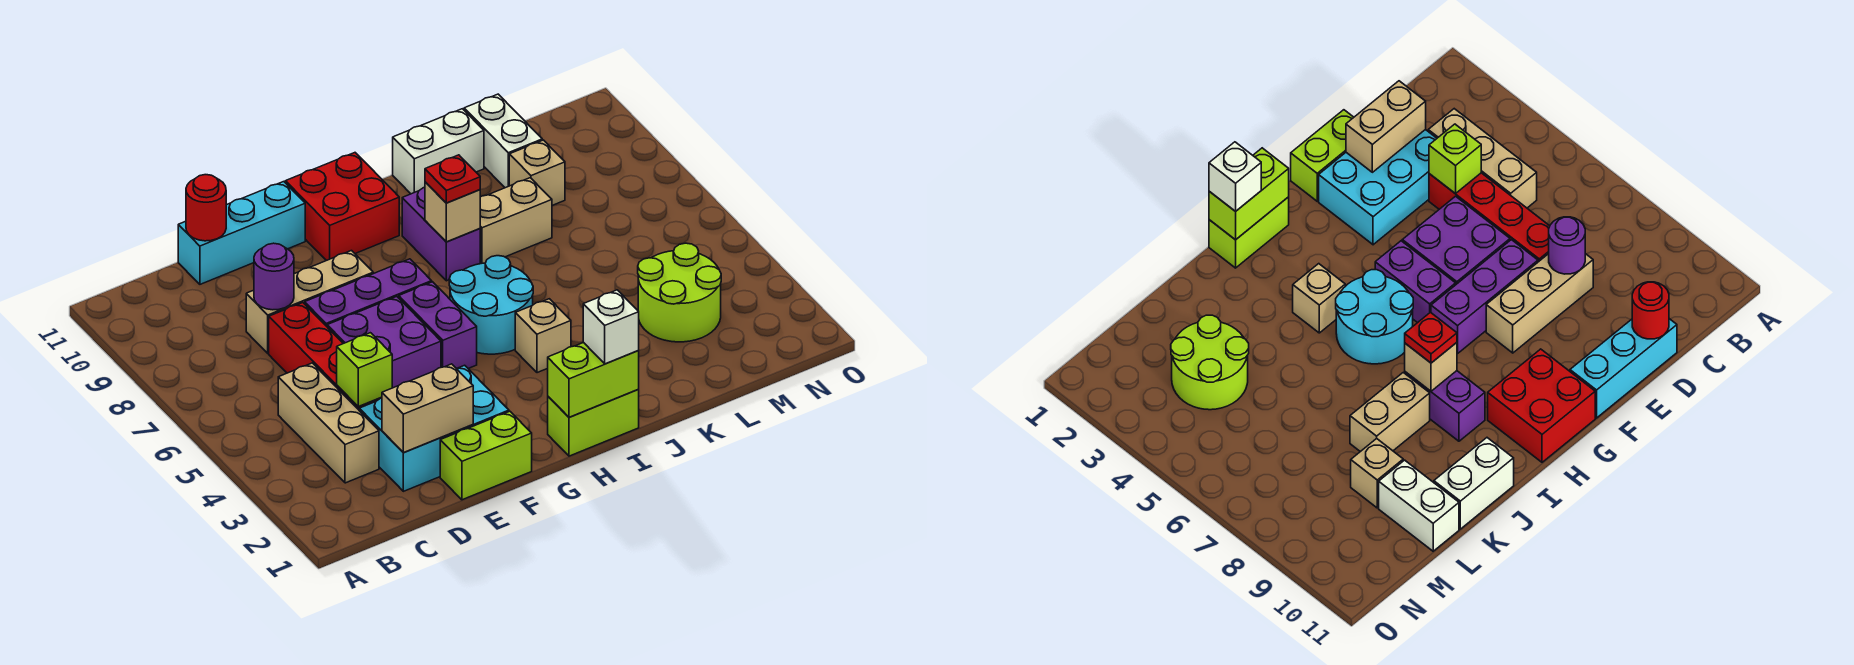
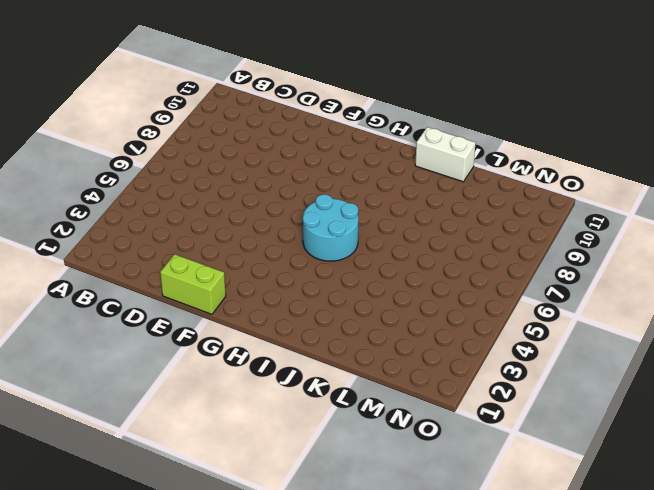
none -> tan brick C3:C5 level 1
none -> cyan brick D2:F3 level 1
none -> red brick D4:D7 level 1

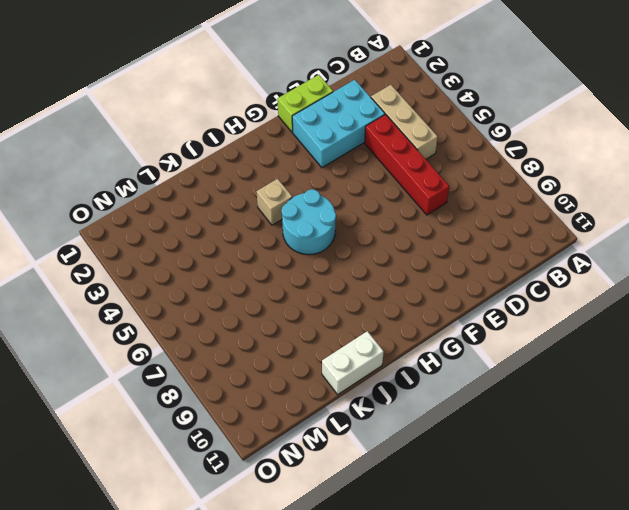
none -> tan brick D8:F8 level 1
none -> cyan brick D11:F11 level 1
none -> purple brick E5:F6 level 1

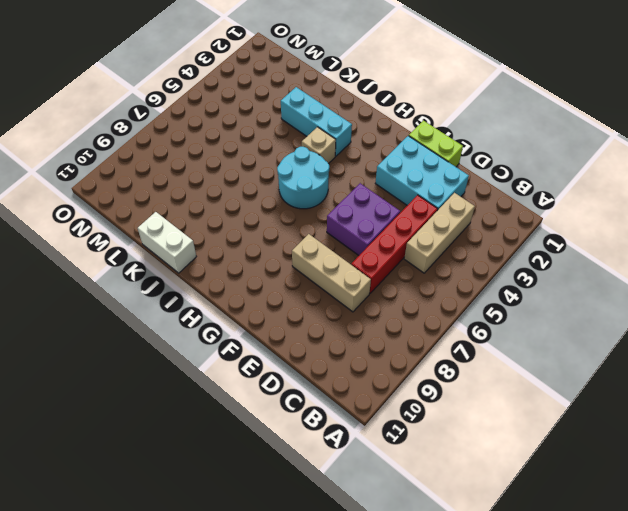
cyan brick I3:K3 level 1 -> cyan brick D11:F11 level 1
none -> purple brick E7:G7 level 1
none -> purple brick G5:G6 level 1
none -> red brick G10:H11 level 1

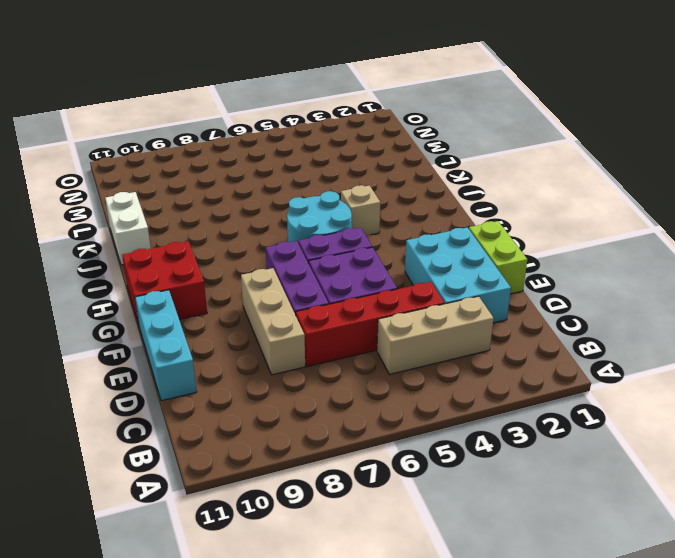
none -> lime brick H1:I1 level 1
none -> purple brick I8:I9 level 1
none -> tan brick J8:K8 level 1

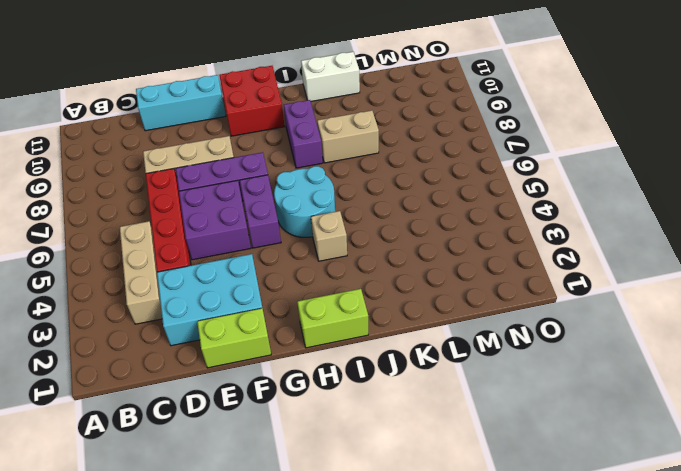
none -> lime round brick L3:M4 level 1
none -> tan brick L9 level 1
none -> white brick L10:L11 level 1

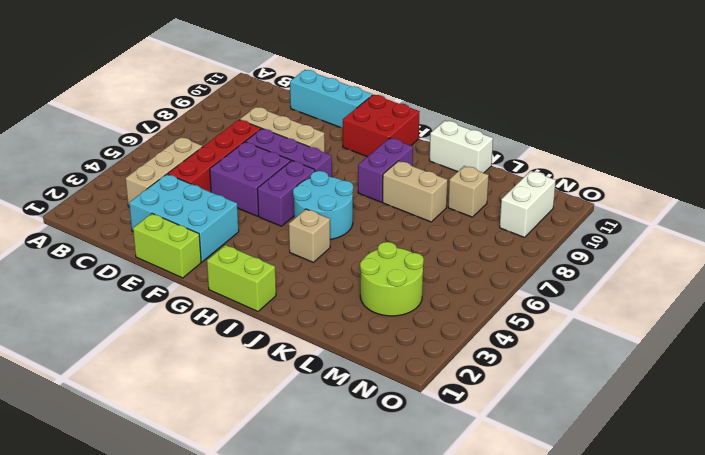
white brick N9:N10 level 1 -> white brick L10:L11 level 1
none -> tan brick D2:E2 level 2
none -> lime brick D4 level 2
none -> purple round brick D8 level 2

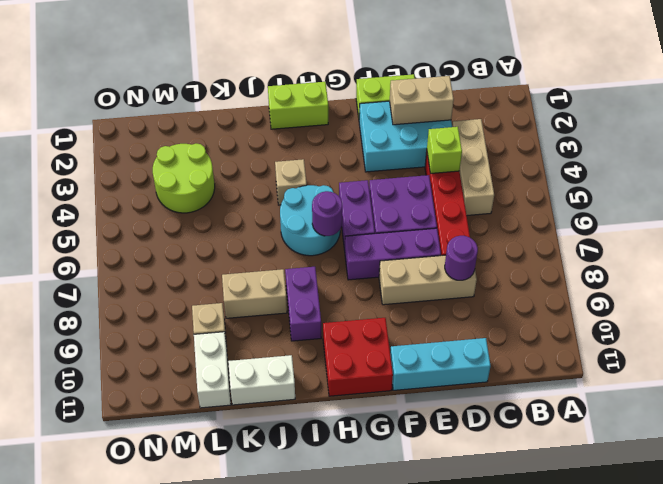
purple round brick H6 level 2 -> none
none -> red round brick D11 level 2
none -> lime brick H1:I1 level 2
none -> tan brick I8 level 2

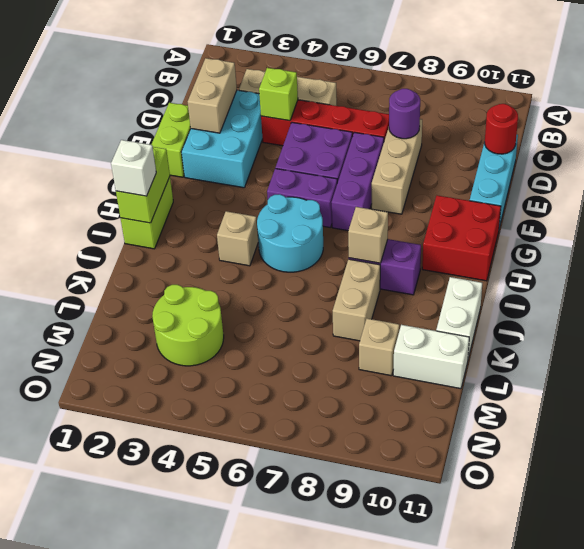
none -> red plate I8 level 3

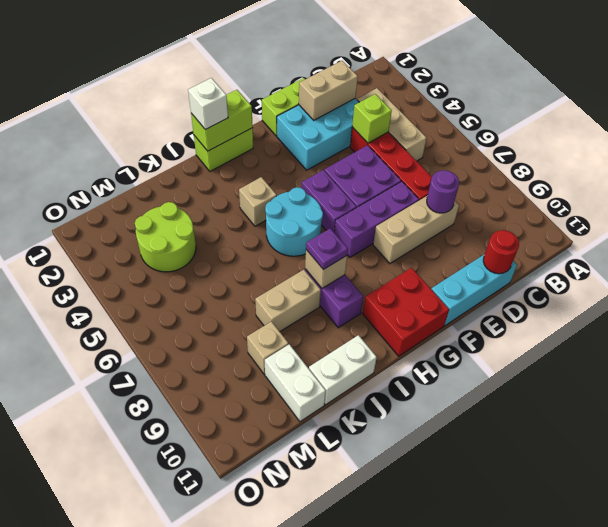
purple plate I8 level 3 -> red plate I8 level 3

